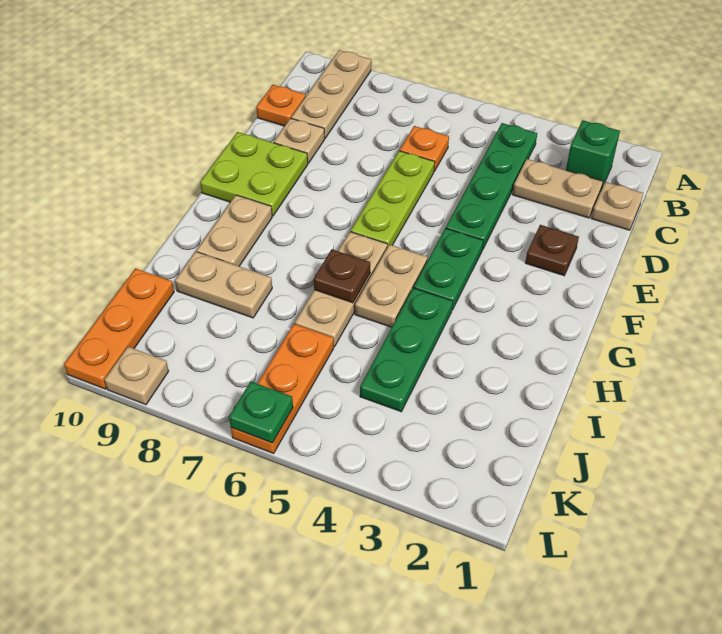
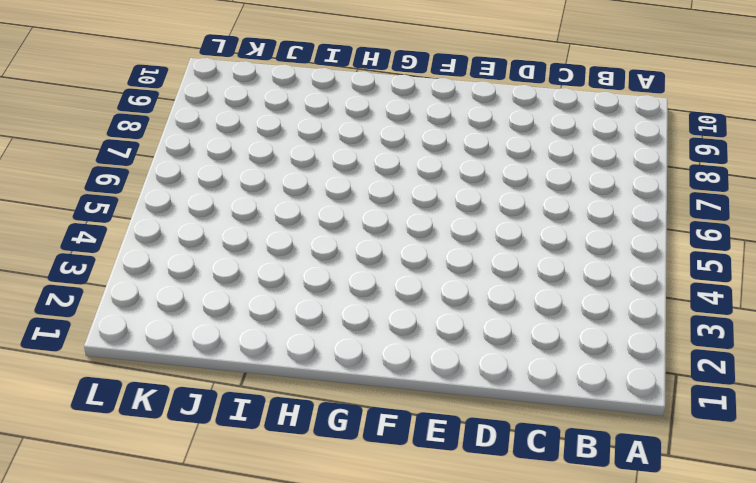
none -> tan plate A9:C9 level 1
none -> green brick B2 level 1
none -> green plate B4:E4 level 1

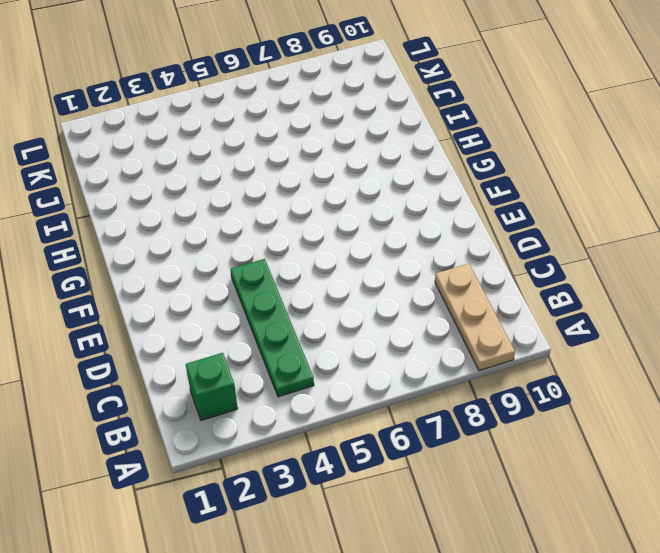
none -> tan plate C1 level 1
none -> tan plate C2:C3 level 1
none -> orange plate C6 level 1

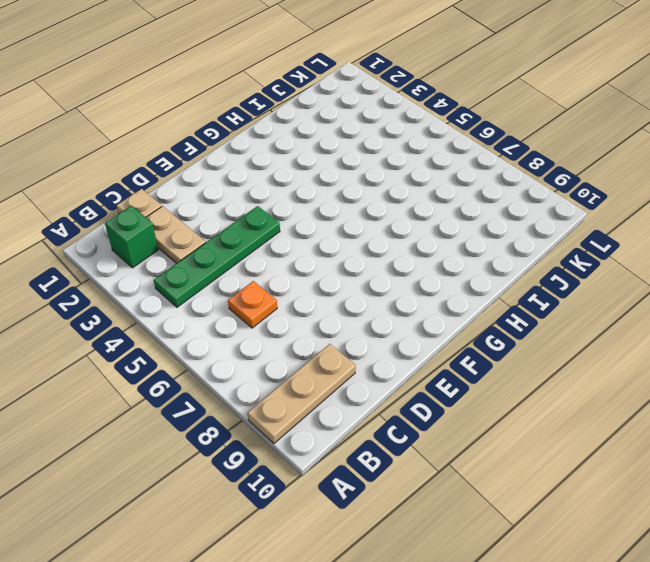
none -> orange plate C10 level 1
none -> lime plate D6:F6 level 1
none -> tan plate D9 level 1

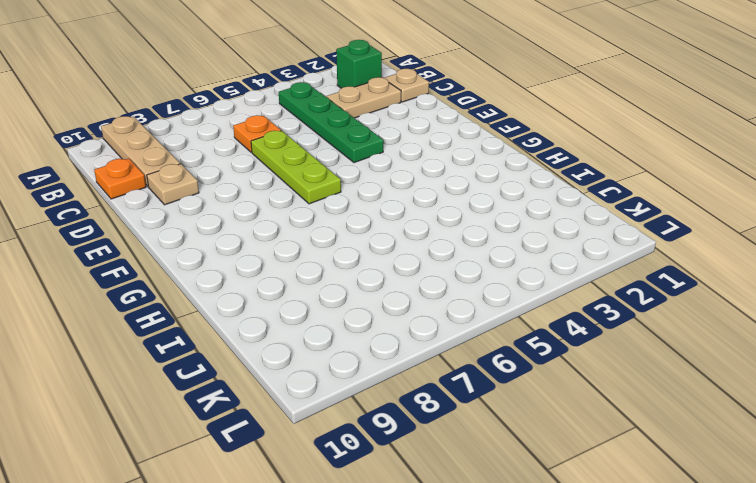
none -> brown plate E2 level 1
none -> lime plate E9:F10 level 1
none -> green plate F4:G4 level 1

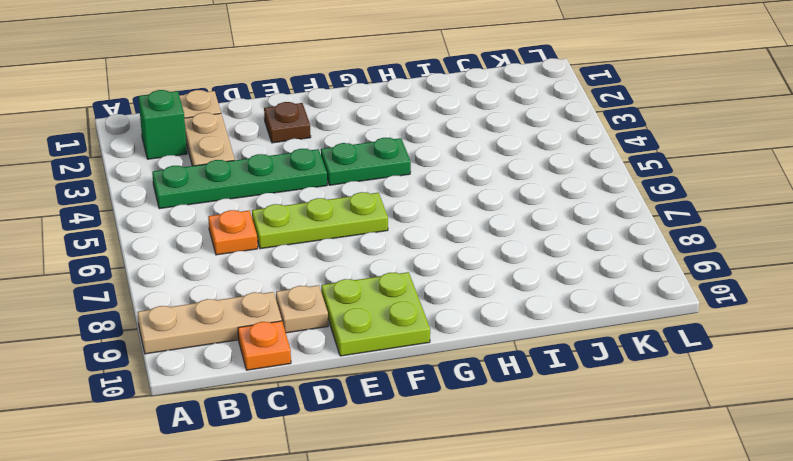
none -> tan plate G5:H5 level 1
none -> tan plate G6:I6 level 1
none -> tan plate G9:H9 level 1

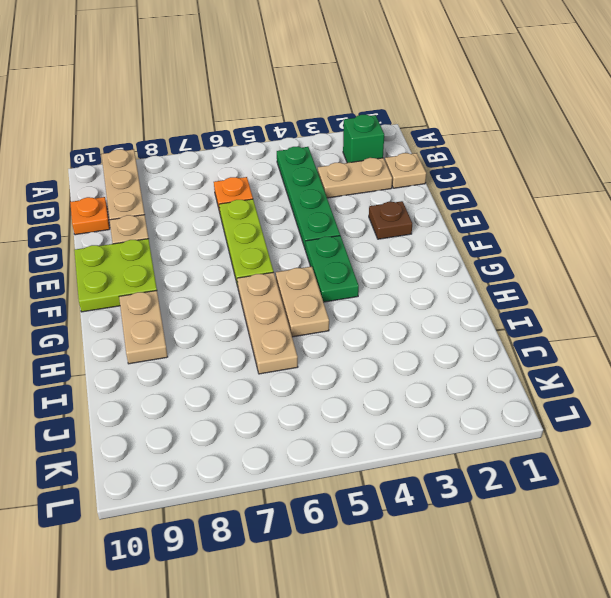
none -> green plate H4:J4 level 1
none -> tan plate I8:I9 level 1
none -> orange plate J6:L6 level 1

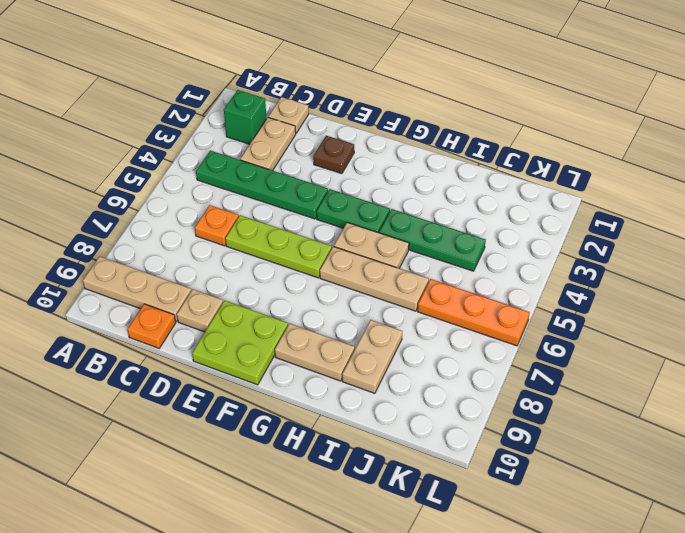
none -> orange plate J10:L10 level 1
none -> tan plate L9 level 1
none -> brown plate H6 level 2

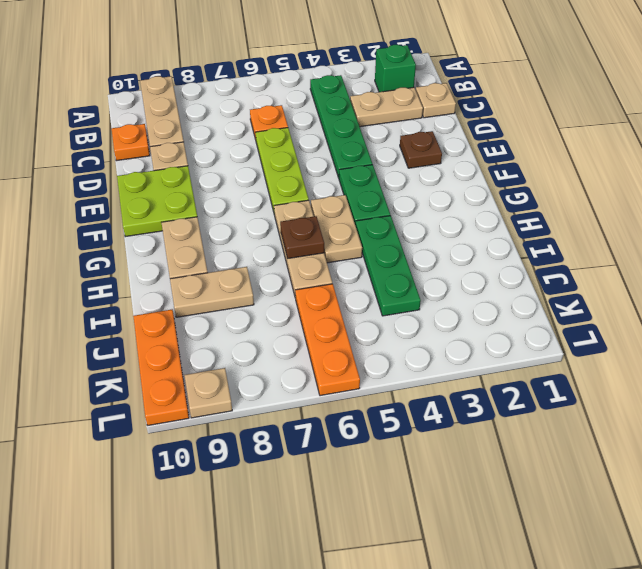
none -> green plate L6 level 2

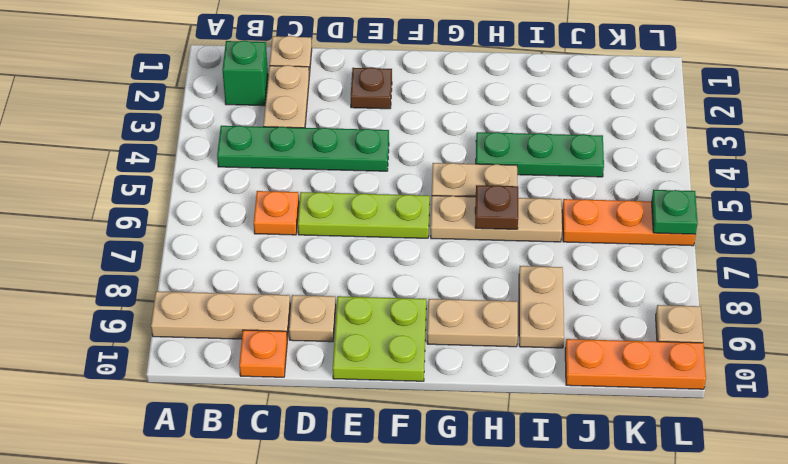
none -> green plate F4:G4 level 1

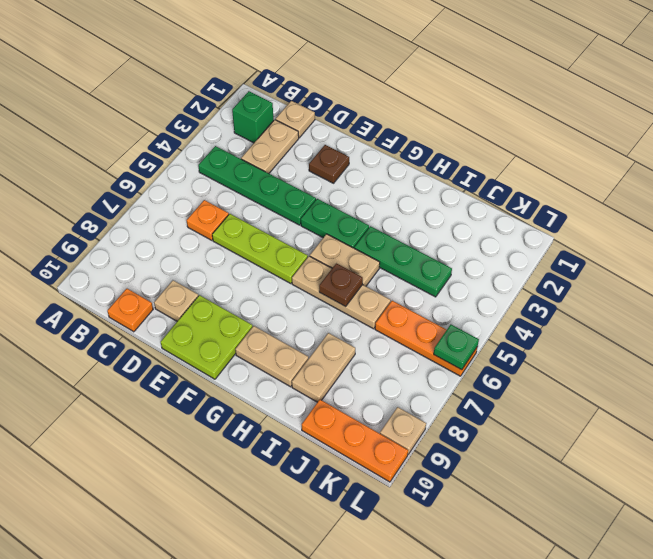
none -> tan plate A9:C9 level 1

